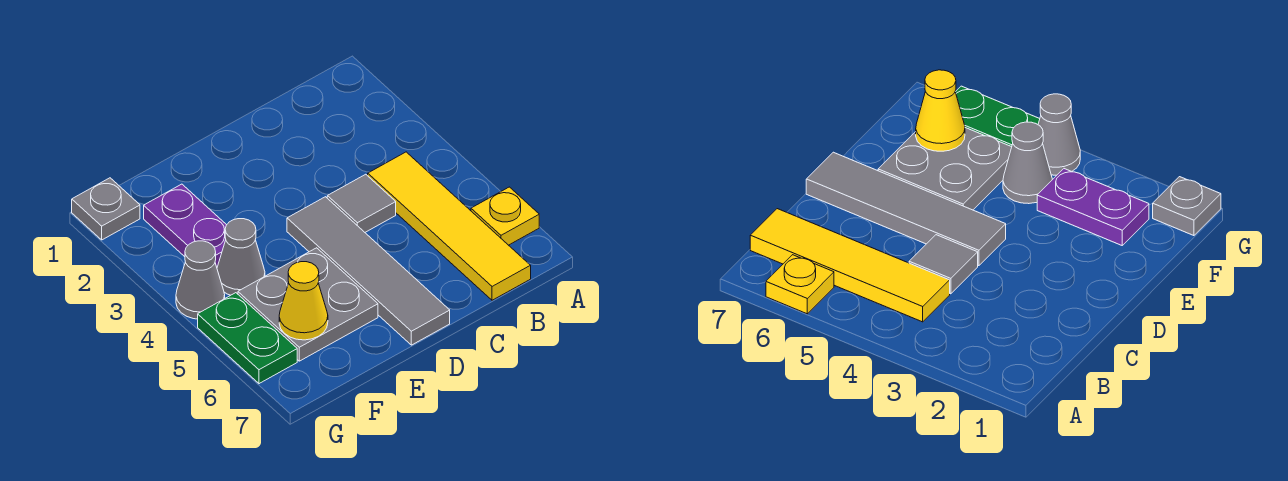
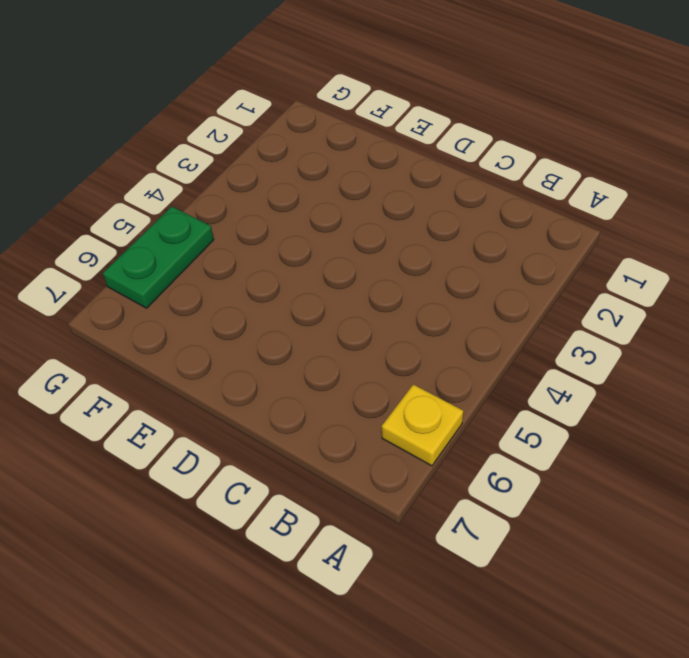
none -> yellow tile B4:B7 level 1
none -> grey tile C4 level 1

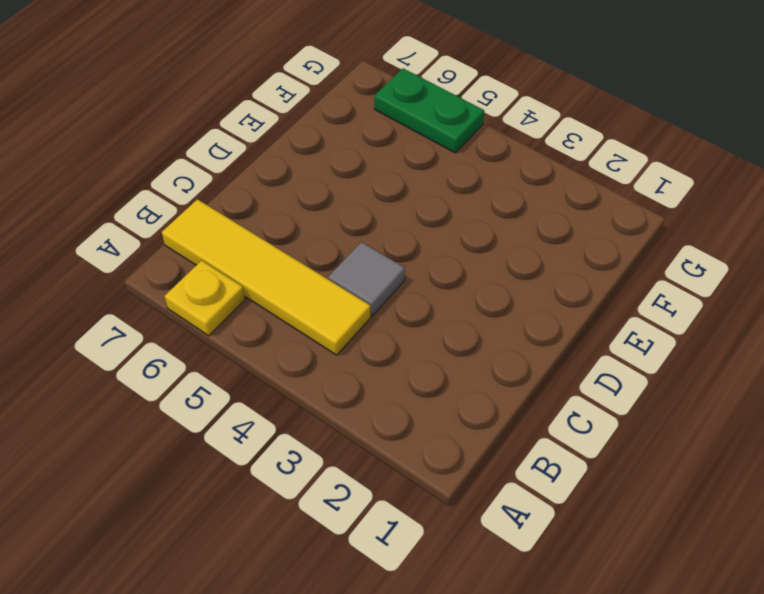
none -> grey tile D4:D7 level 1
none -> grey plate E5:F6 level 1

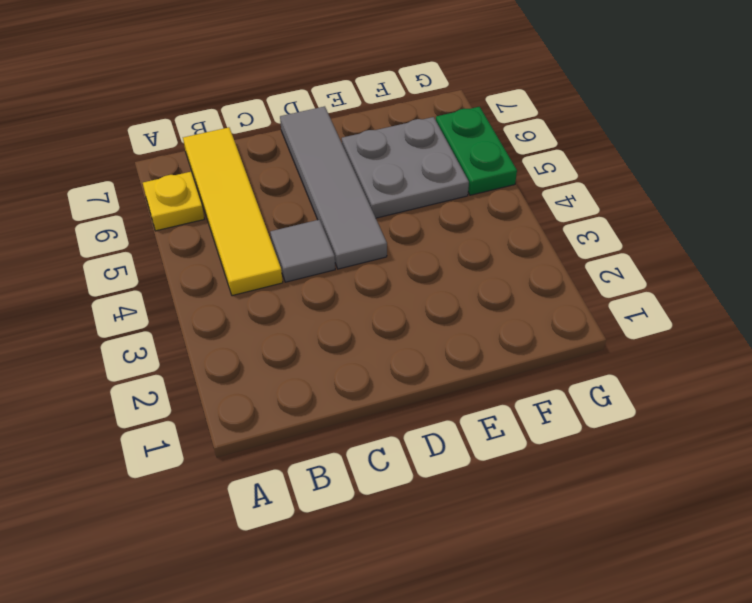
none -> purple plate F2:F3 level 1
none -> grey cone F4 level 1

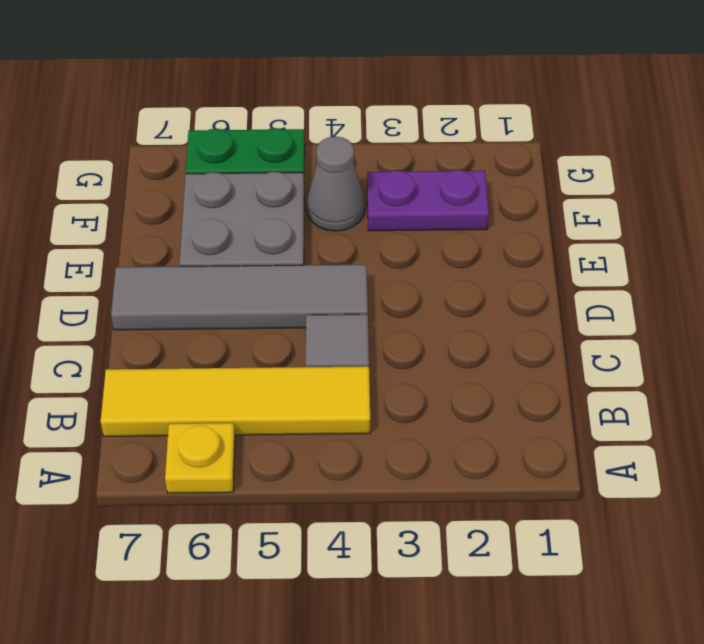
none -> grey plate G1 level 1
none -> grey cone G4 level 1

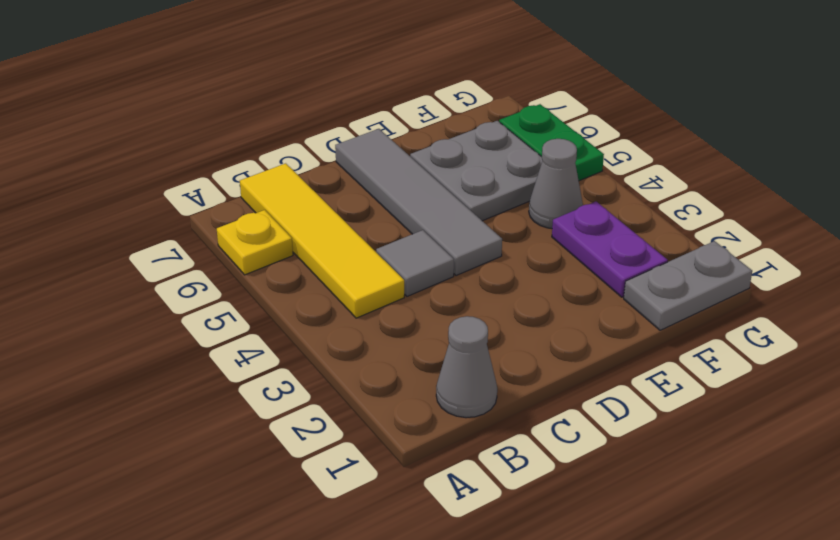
grey cone B1 level 1 -> grey cone G4 level 1
grey plate F1:G1 level 1 -> grey plate G1 level 1
none -> yellow cone F6 level 2

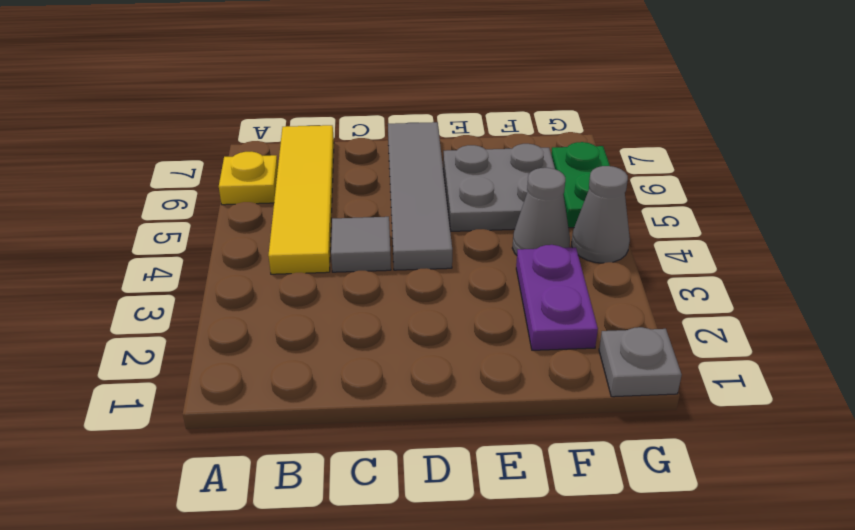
none -> yellow cone F6 level 2

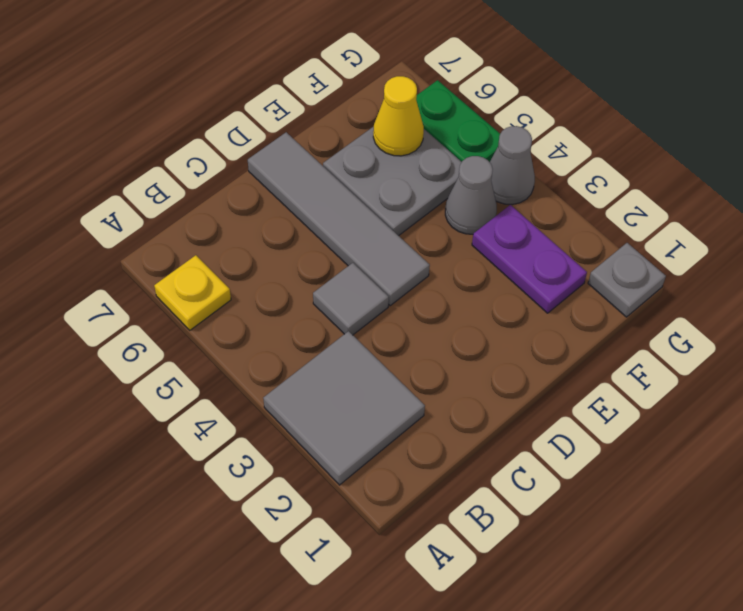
grey tile A2:B3 level 1 -> none
none -> yellow tile B4:B7 level 1

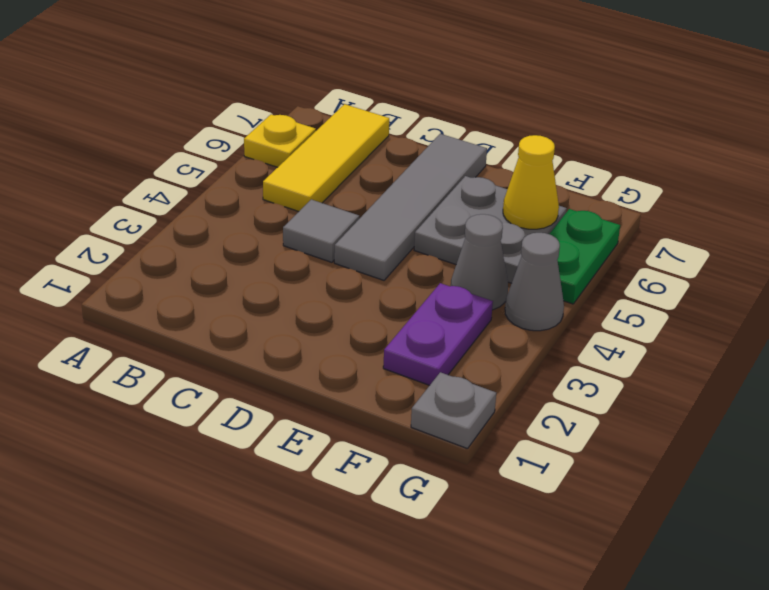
yellow tile B5:B7 level 1 -> yellow tile B4:B7 level 1

